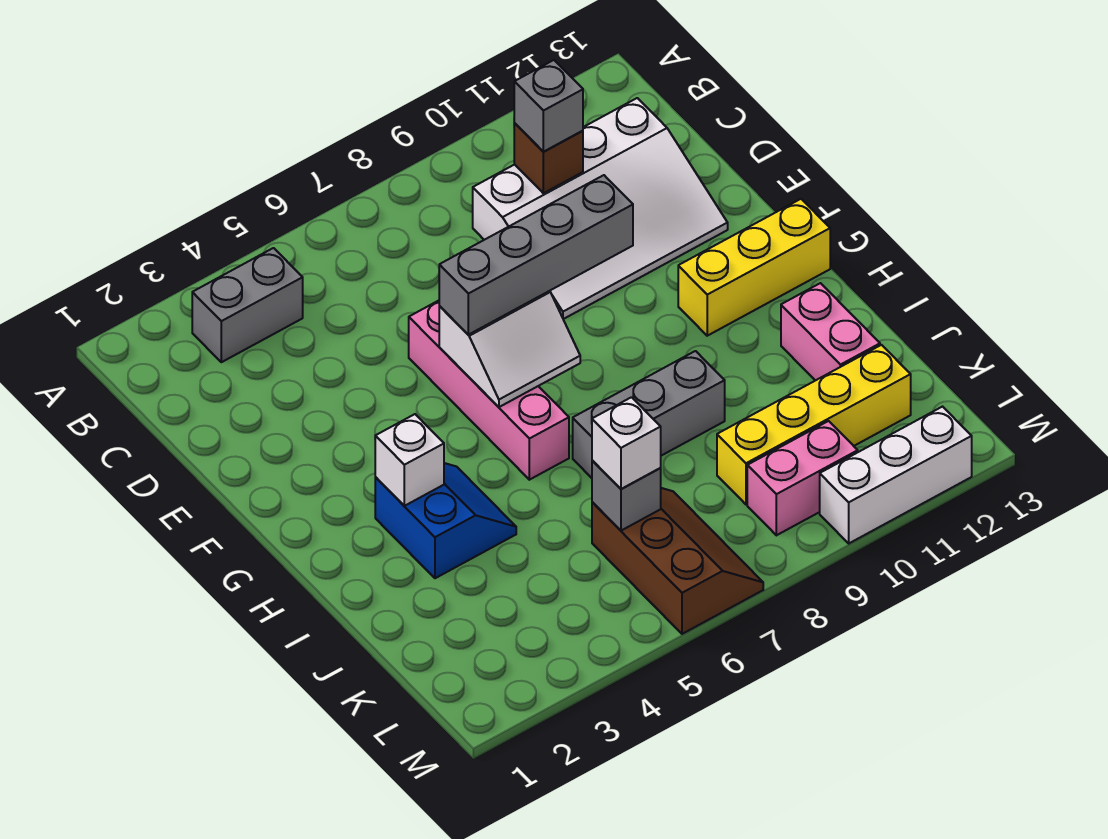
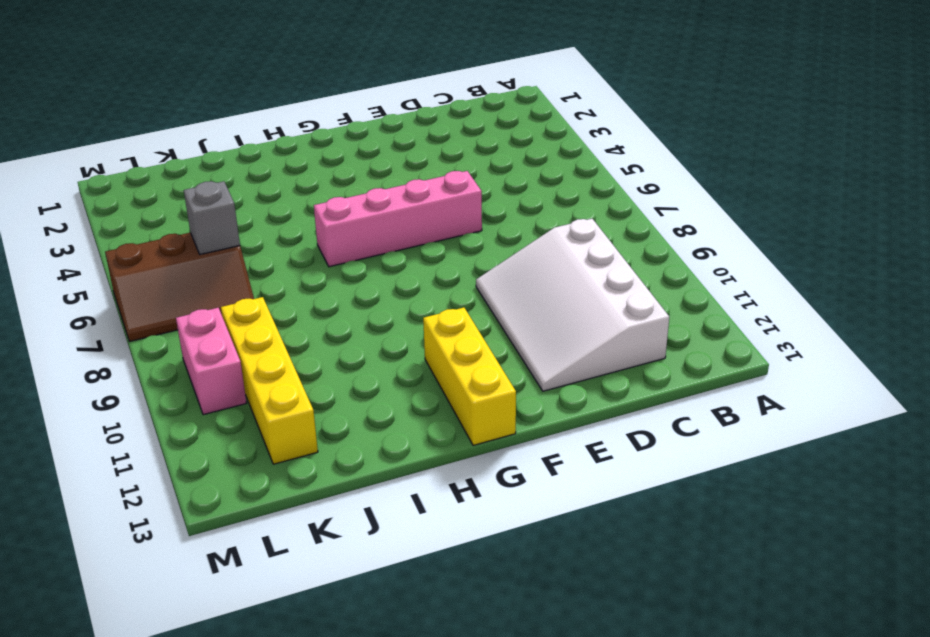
none -> grey brick B3:B4 level 1
none -> blue slope H3:I4 level 1 top 3
none -> grey brick I7:I9 level 1

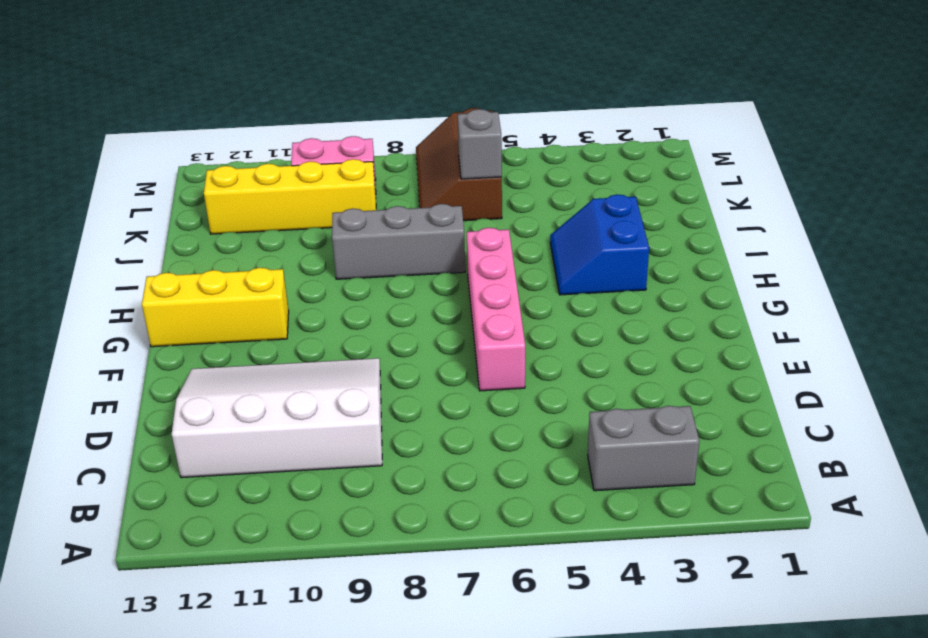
none -> pink brick I12:J12 level 1
none -> white brick M10:M12 level 1
none -> brown brick C10 level 2

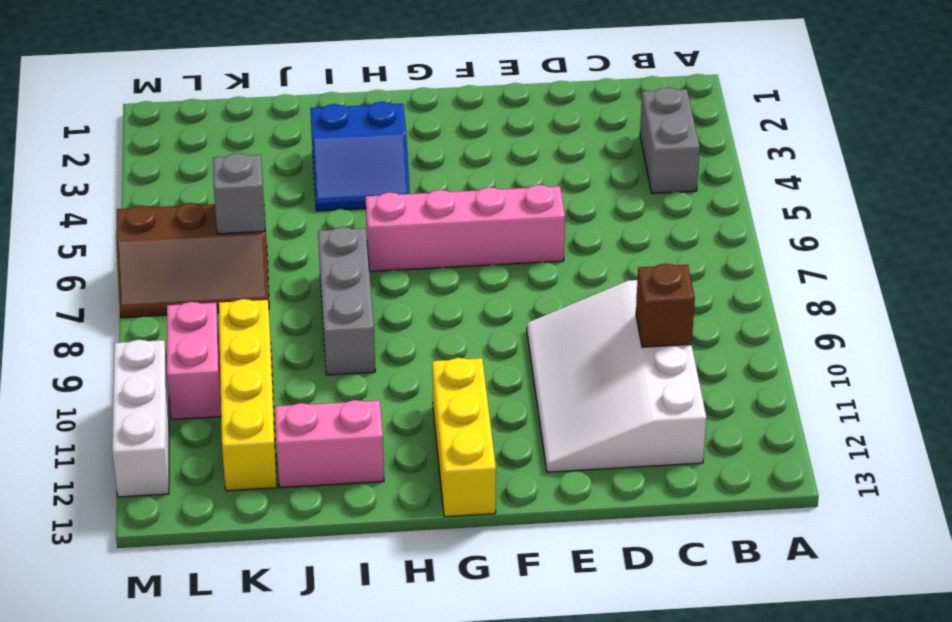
none -> white slope F6:G7 level 2 top F
none -> white brick H3 level 2
none -> grey brick C10 level 3

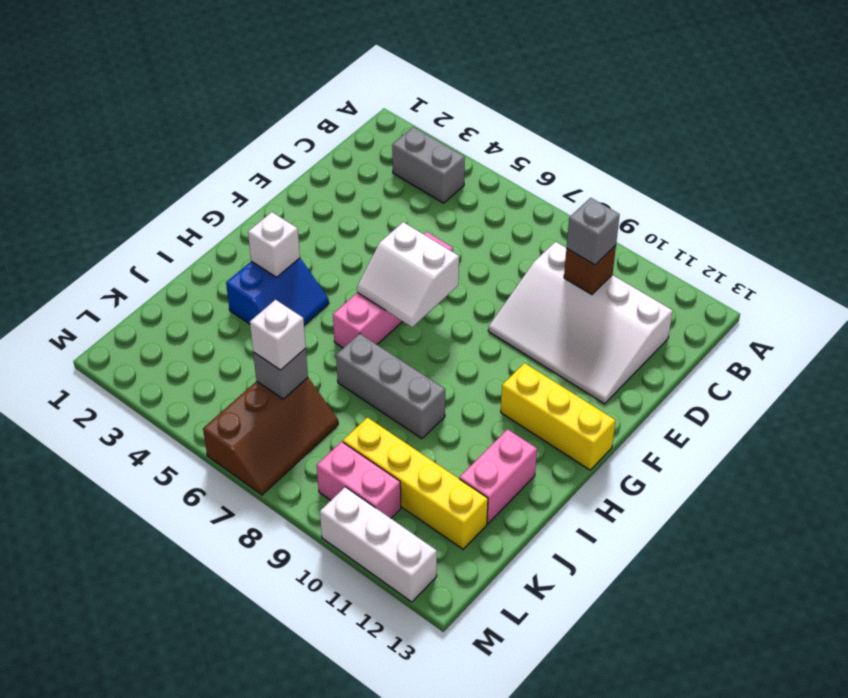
none -> grey brick F6:F9 level 3

